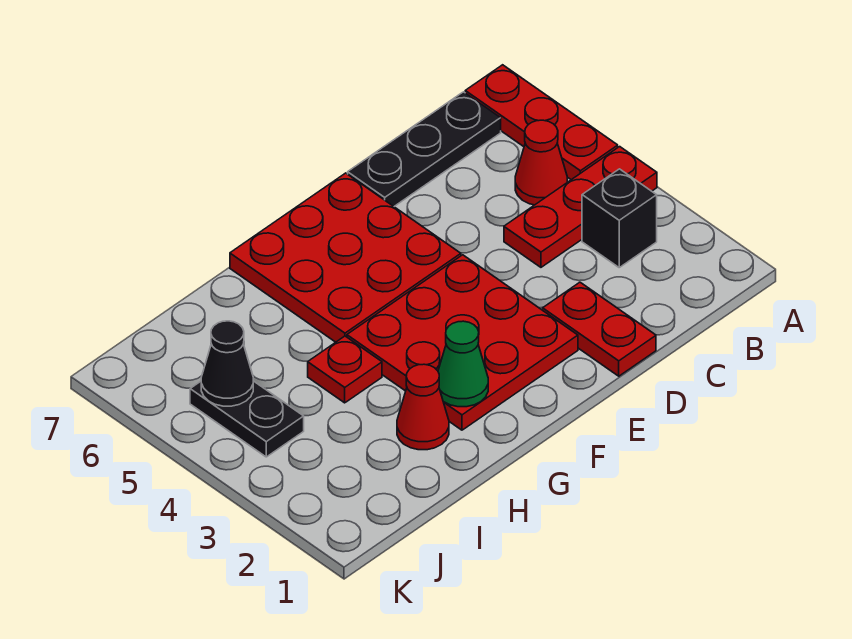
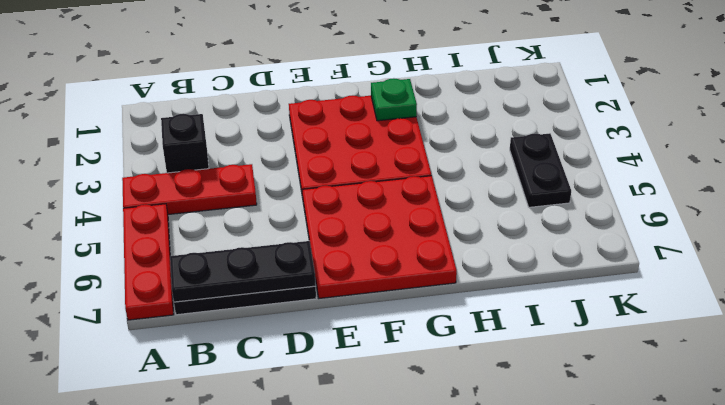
black plate B7:D7 level 2 -> none
green plate G2 level 2 -> green cone G2 level 2
none -> red cone B5 level 1
none -> red plate D1:D2 level 1
none -> red cone H2 level 1

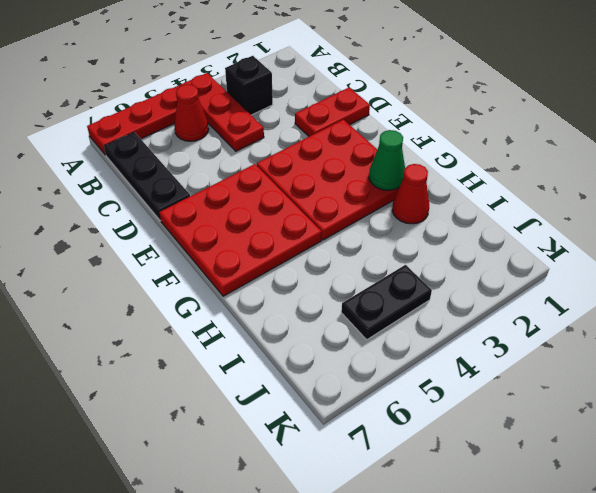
none -> red plate H4 level 1
none -> black cone J5 level 2

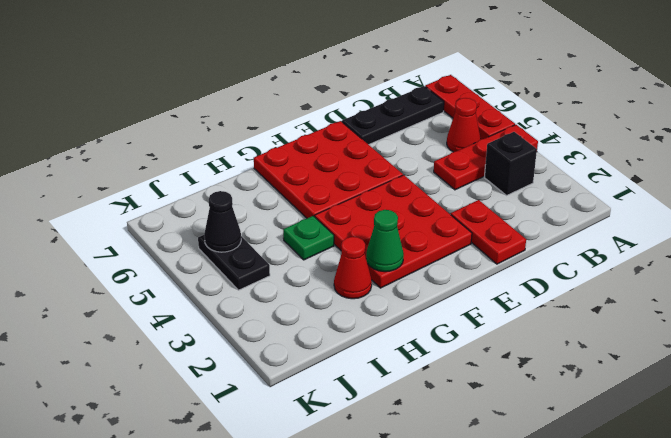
green plate H4 level 1 -> red plate H4 level 1

